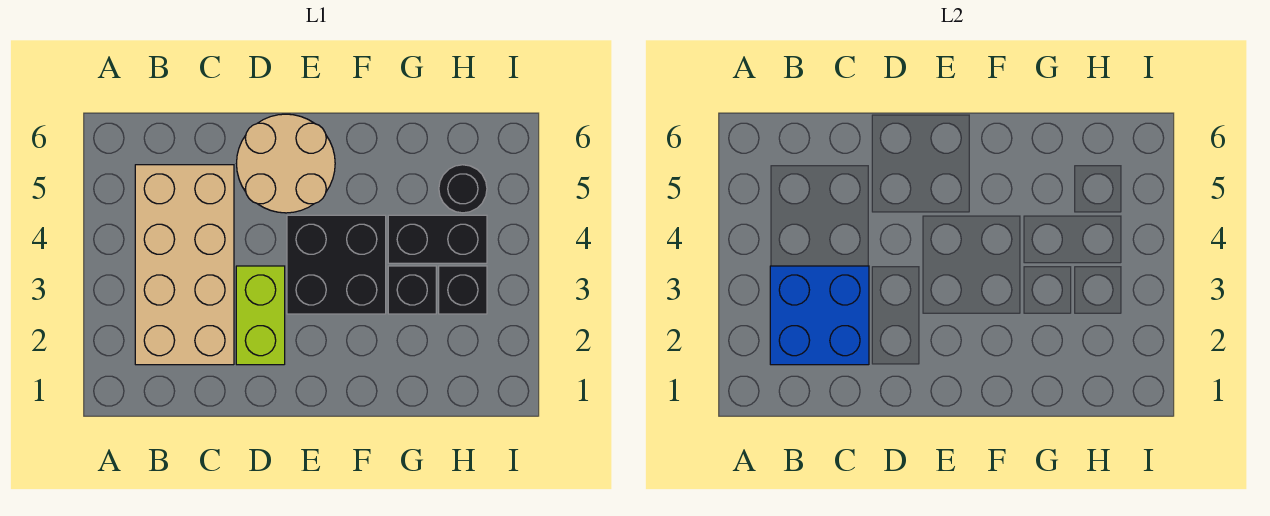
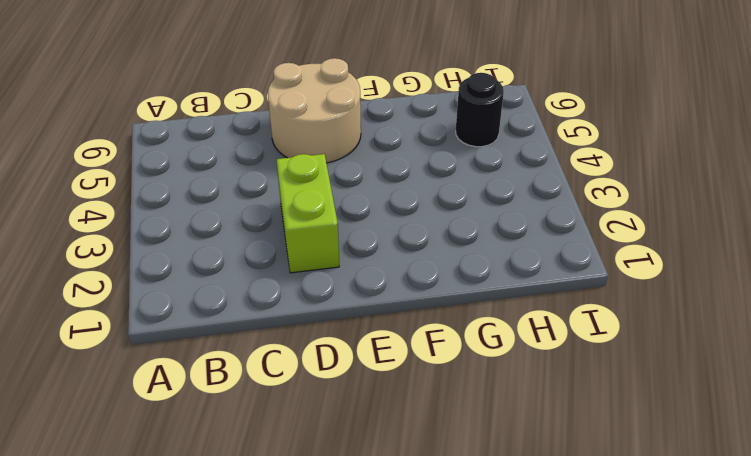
none -> tan brick B2:C5 level 1
none -> black brick E3:F4 level 1

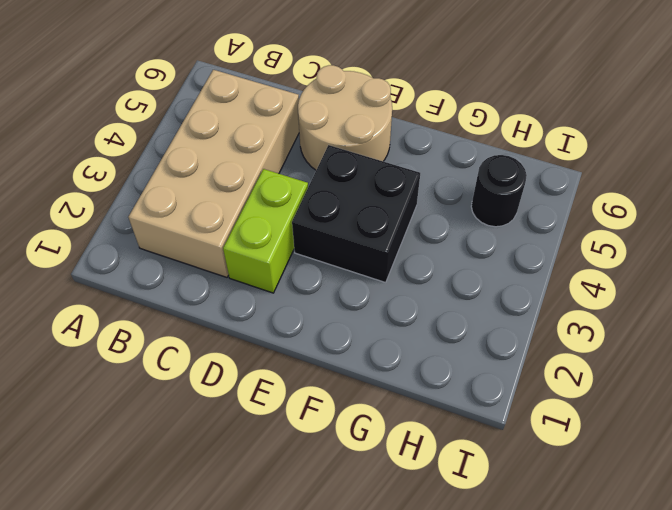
none -> black brick G3 level 1
none -> black brick G4:H4 level 1

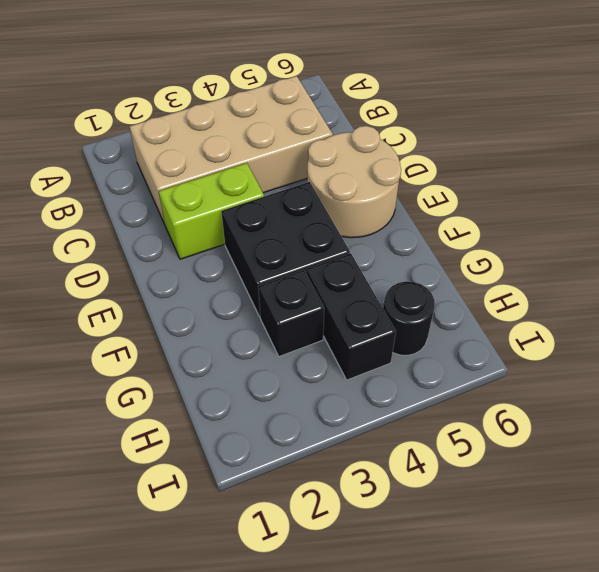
none -> black brick H3 level 1
none -> blue brick B2:C3 level 2

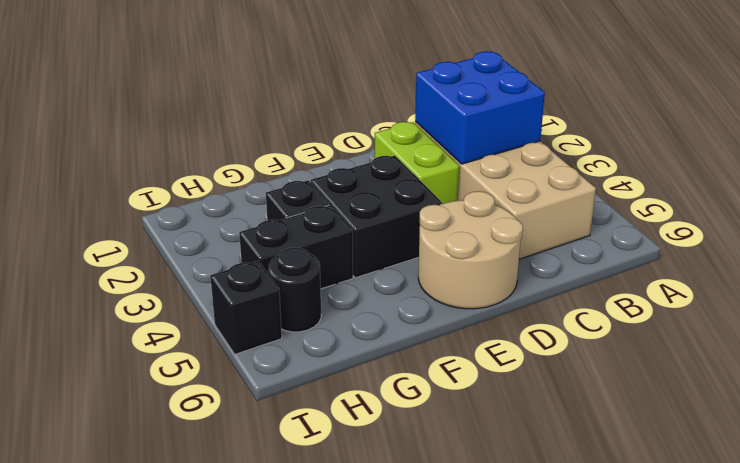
black brick I5 level 1 -> black brick H3 level 1

